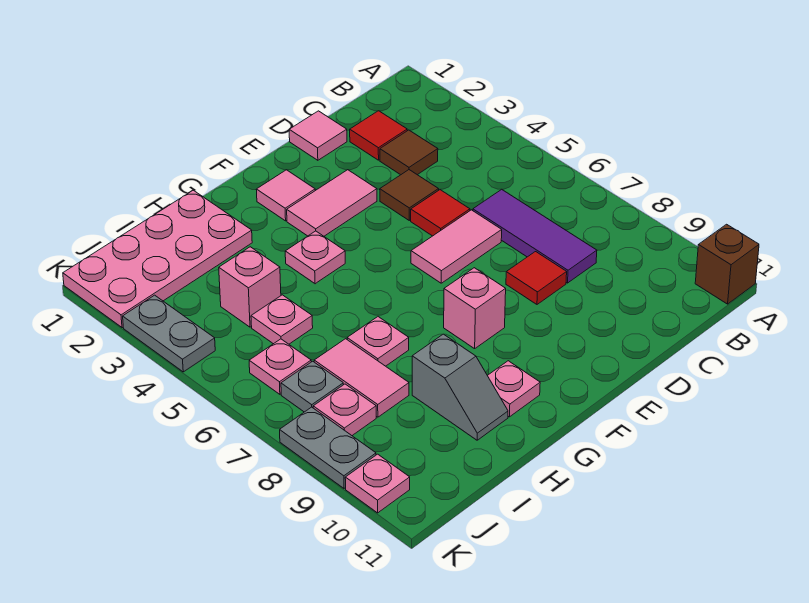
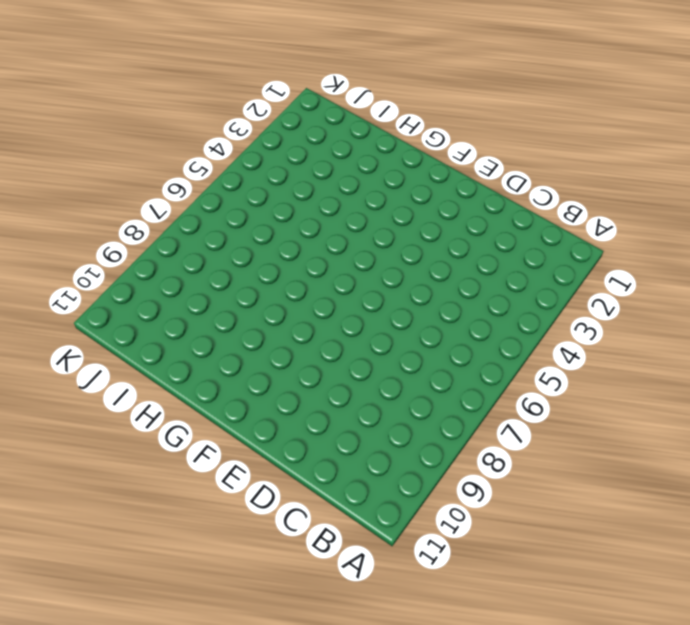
none -> brown brick A11 level 1
none -> red tile C2 level 1
none -> brown tile C3 level 1

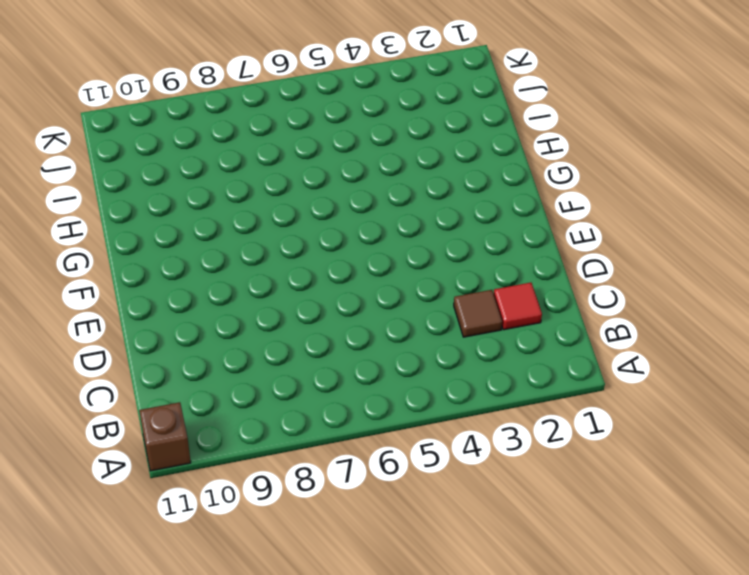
none -> purple tile C6:C8 level 1
none -> pink tile D1 level 1
none -> brown tile D4 level 1

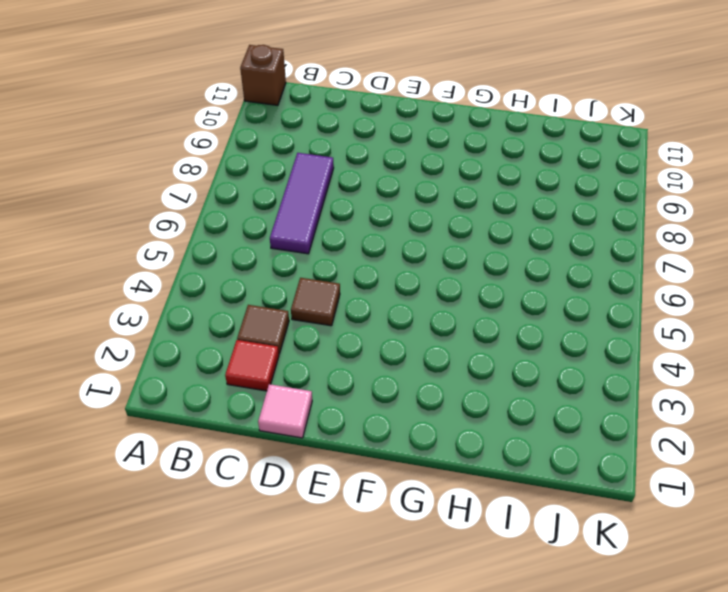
none -> red tile D5 level 1
none -> pink tile D6:E6 level 1
none -> red tile D8 level 1

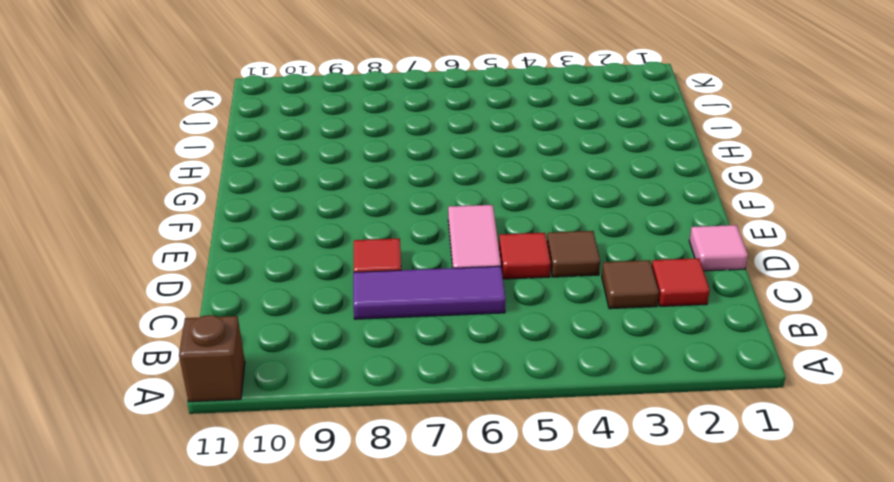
none -> pink tile E3:F3 level 1
none -> pink tile F2 level 1
none -> pink brick F8 level 1

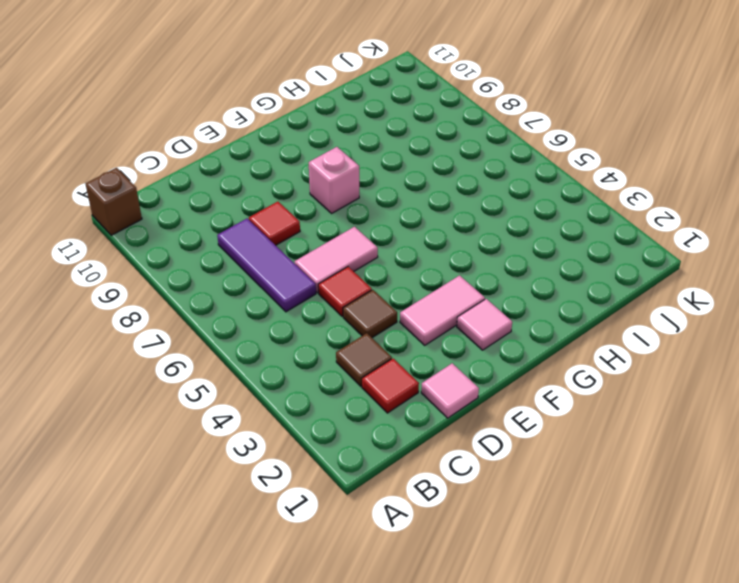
none -> pink plate G4 level 1
none -> pink plate G10 level 1
none -> pink plate H1:K2 level 1

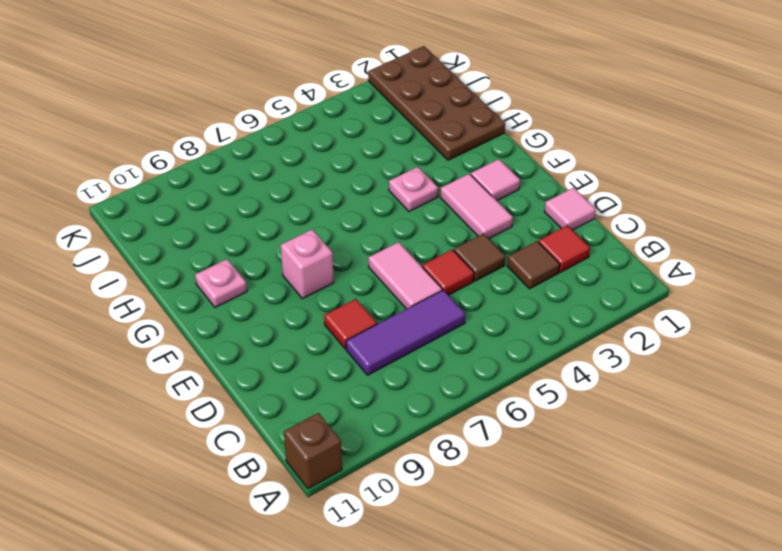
brown plate H1:K2 level 1 -> pink plate H1:K2 level 1
none -> pink plate H7 level 1
none -> grey slope H9:H10 level 1 top 9
none -> pink brick I4 level 1

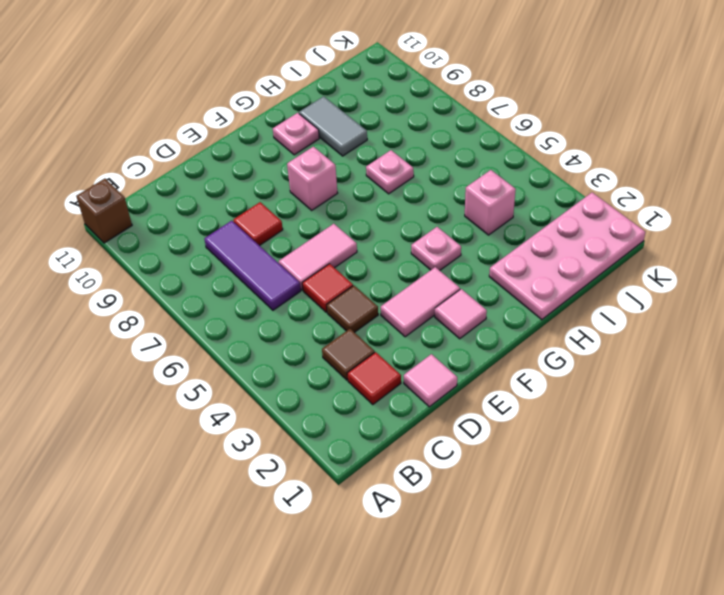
grey tile H9:H10 level 1 -> grey slope H9:H10 level 1 top 9
none -> pink plate I5 level 1
none -> pink tile I7:I8 level 1
none -> pink plate J6 level 1

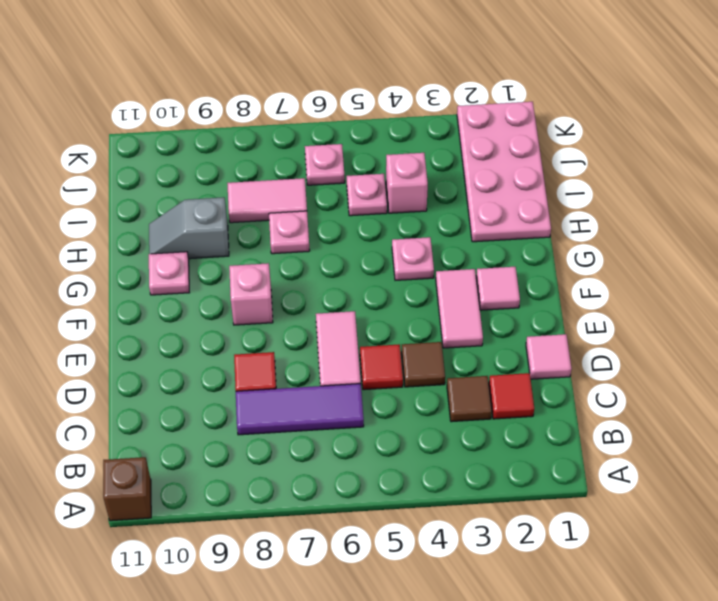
none -> grey plate J7 level 1
none -> pink plate J8 level 1
none -> grey plate K3:K4 level 1

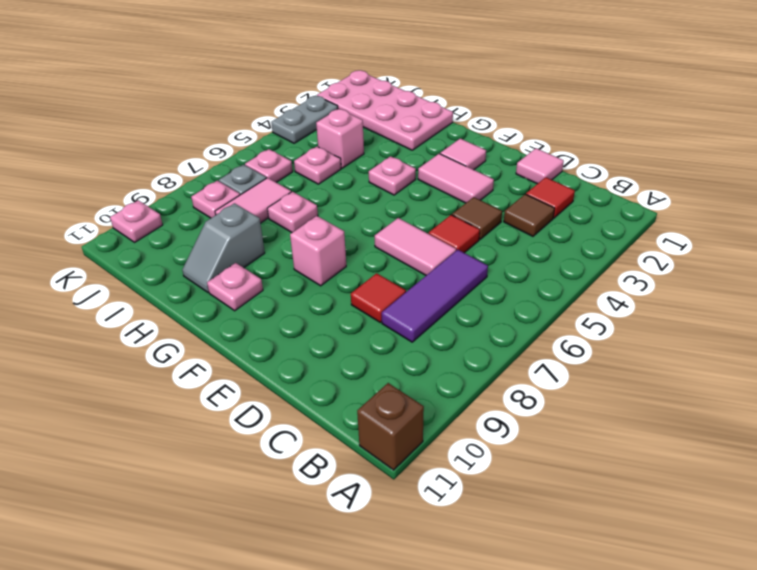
none -> grey plate K8:K9 level 1

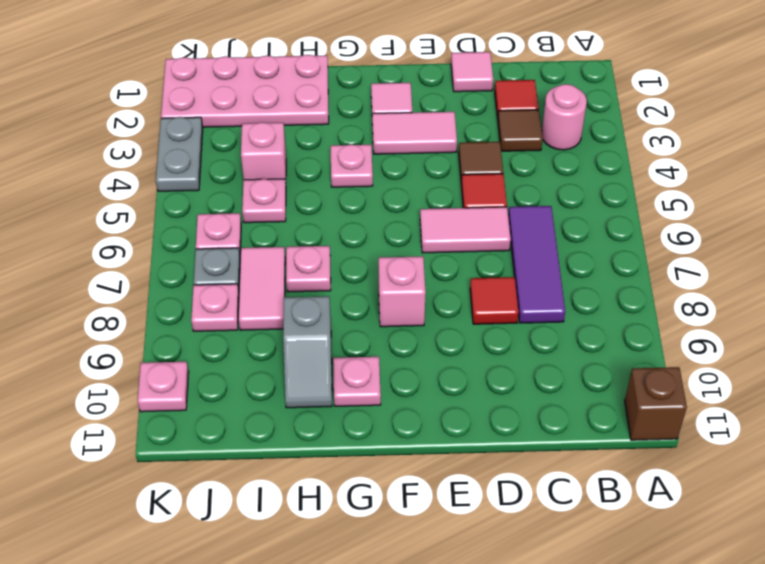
pink round brick B3 level 1 -> none
none -> grey plate K8:K9 level 1

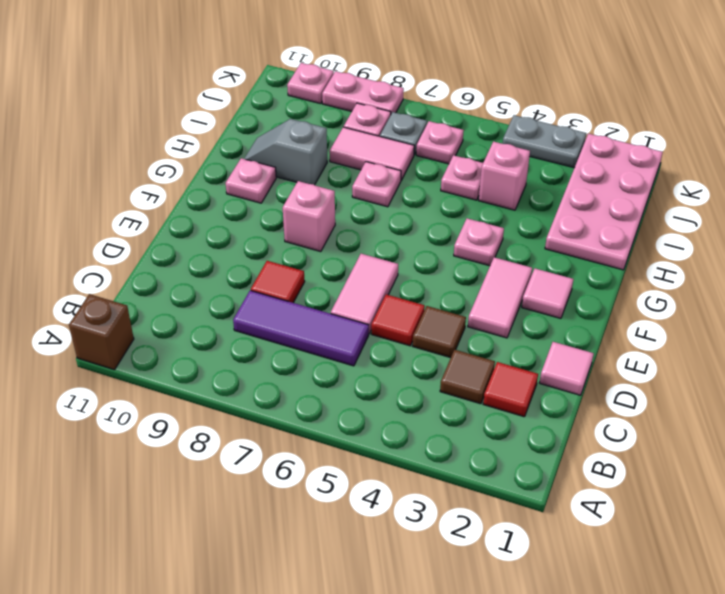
pink plate K8:K9 level 1 -> grey plate K8:K9 level 1

